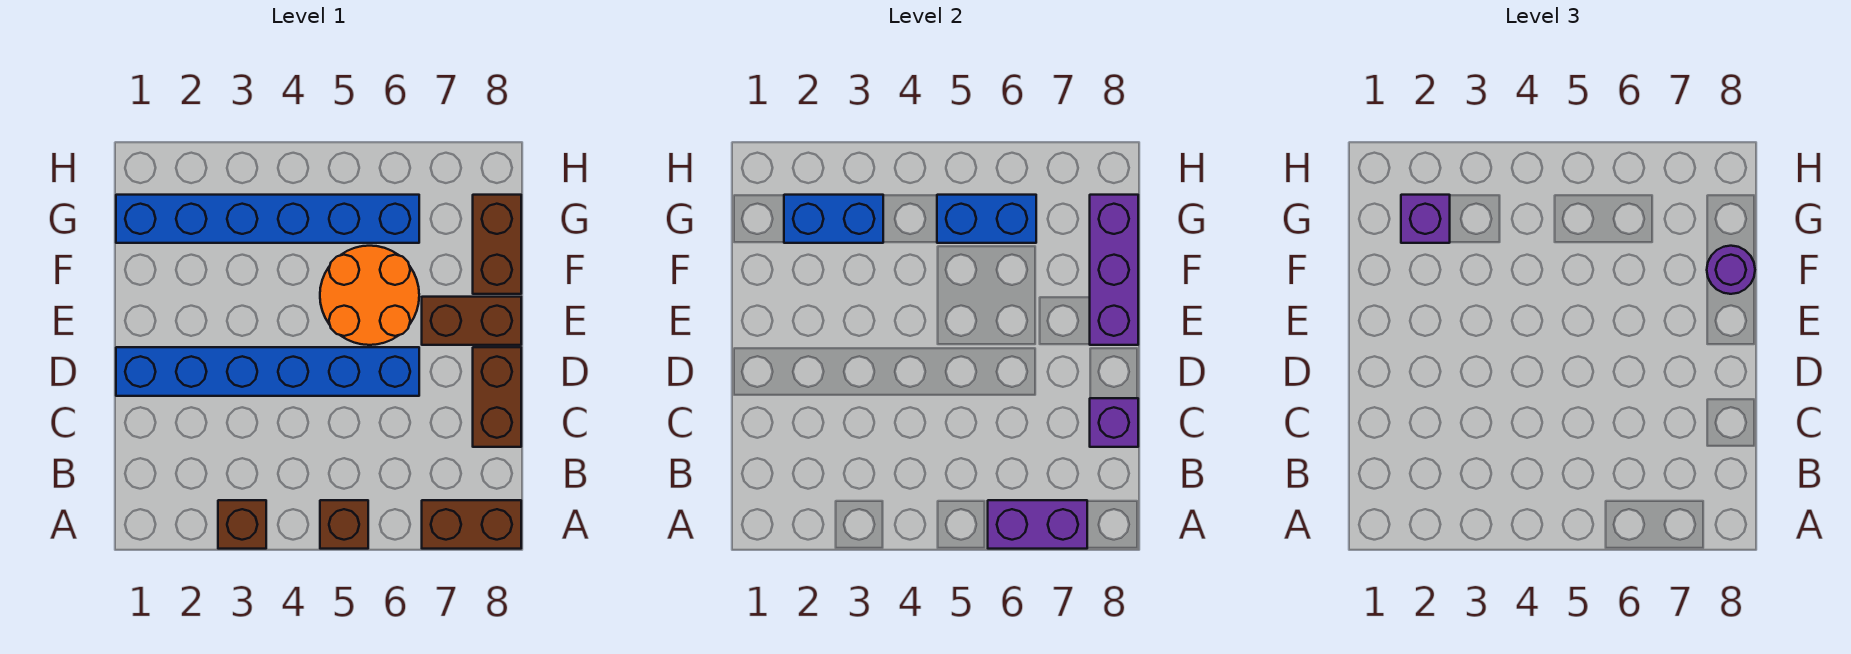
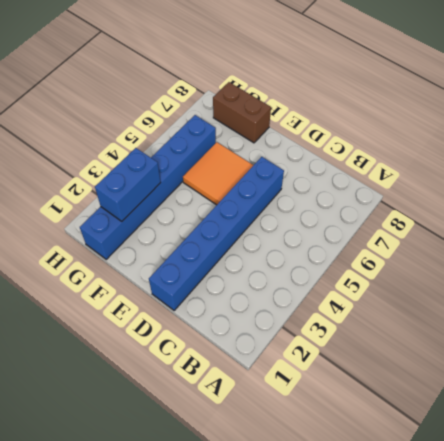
orange tile E5:F6 level 1 -> orange round brick E5:F6 level 1
none -> brown brick A3 level 1
none -> brown brick A5 level 1
none -> brown brick A7:A8 level 1

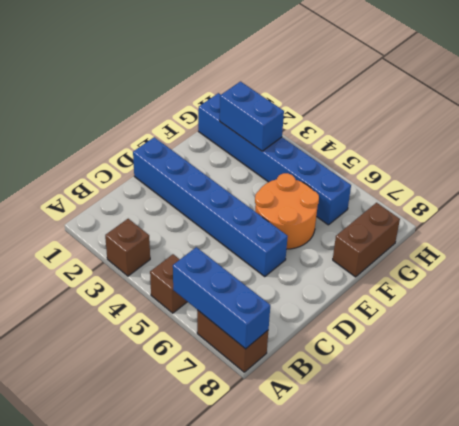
blue brick A6:A8 level 2 -> purple brick A6:A7 level 2
none -> brown brick C8:D8 level 1
none -> brown brick E7:E8 level 1
none -> purple brick C8 level 2

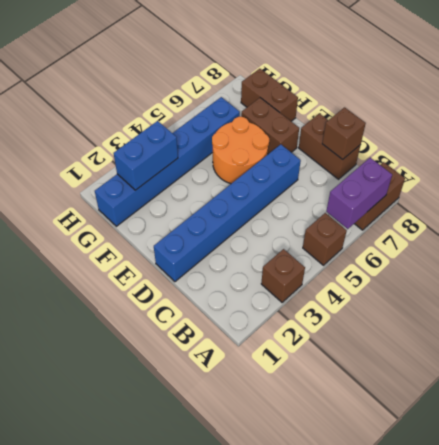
brown brick C8 level 2 -> purple brick C8 level 2
brown brick E7:F7 level 1 -> brown brick E7:E8 level 1
none -> purple brick E8:G8 level 2
none -> blue brick G5:G6 level 2
none -> purple round brick F8 level 3

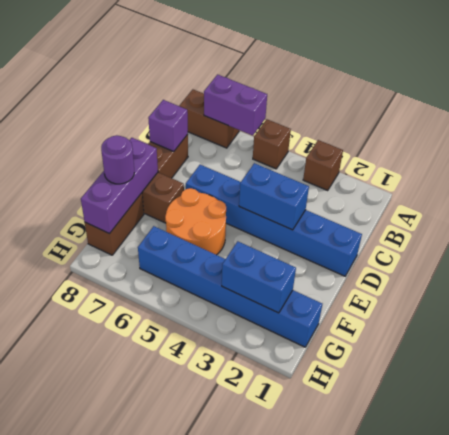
blue brick D3:D4 level 2 -> blue brick G5:G6 level 2
none -> purple brick G2 level 3

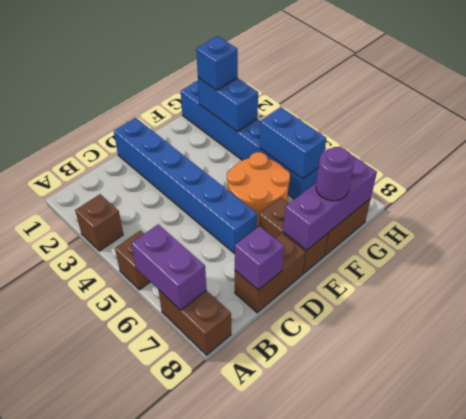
blue brick G2 level 3 -> purple brick G2 level 3

